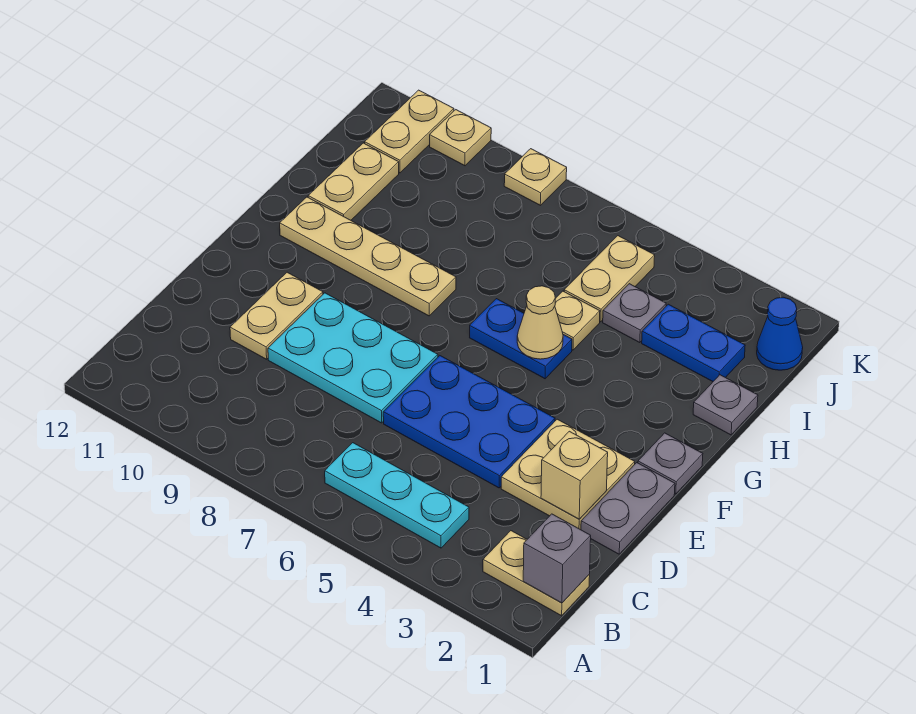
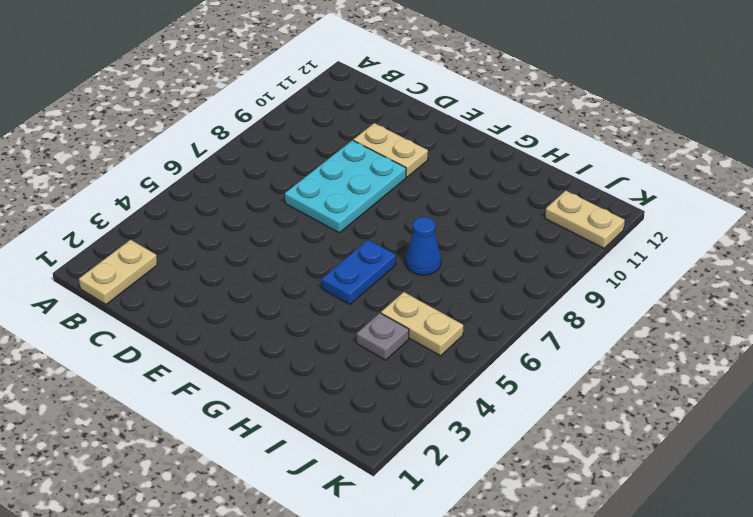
blue cone H7 level 1 -> blue cone J1 level 1
none -> cyan plate B4:B6 level 1
none -> grey plate D1:E1 level 1
none -> tan plate D2:E3 level 1

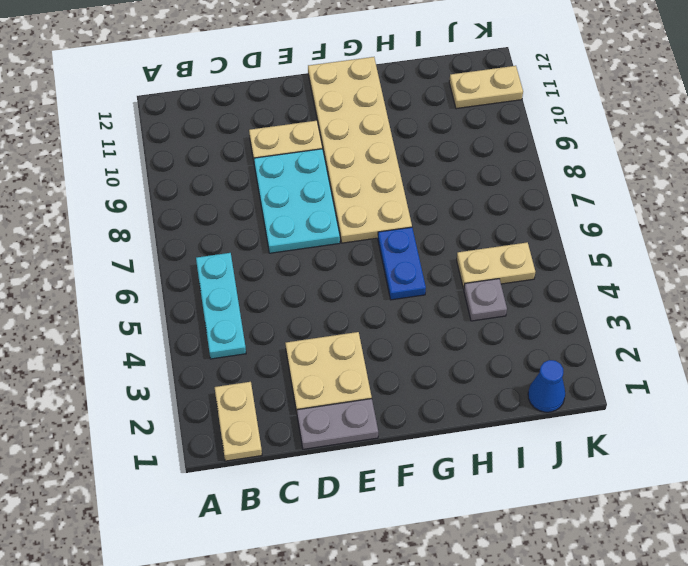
tan plate F7:G12 level 1 -> tan plate G8:G11 level 1
none -> blue plate D4:E6 level 1
none -> grey plate F1 level 1
none -> grey plate H1 level 1

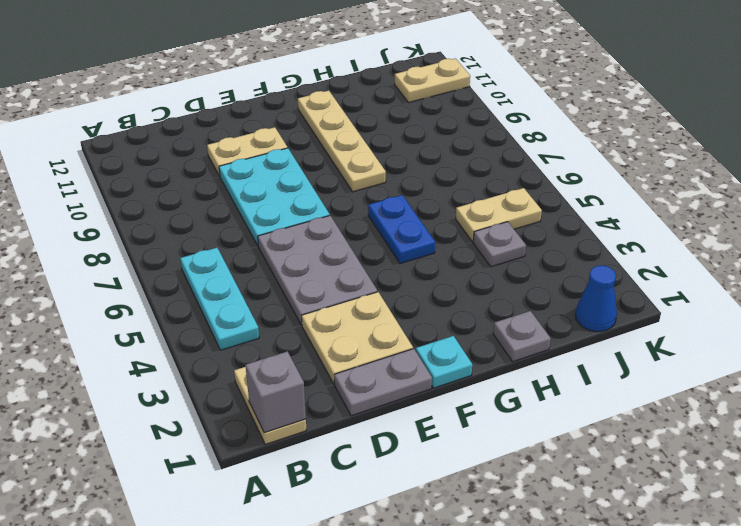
grey plate D4:E6 level 1 -> blue plate D4:E6 level 1
cyan plate F1 level 1 -> grey plate F1 level 1
none -> tan plate H5 level 1
none -> tan plate H11:I11 level 1
none -> blue plate I2:I3 level 1

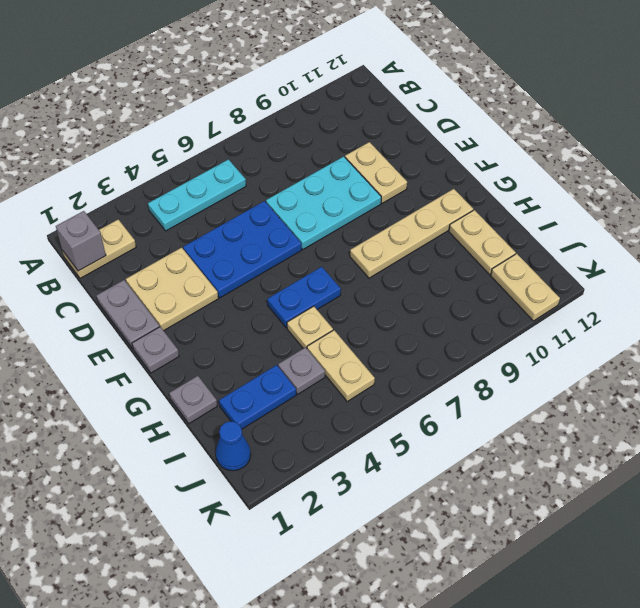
none -> tan plate K8 level 1
none -> tan plate K10 level 1
none -> tan brick D2 level 2

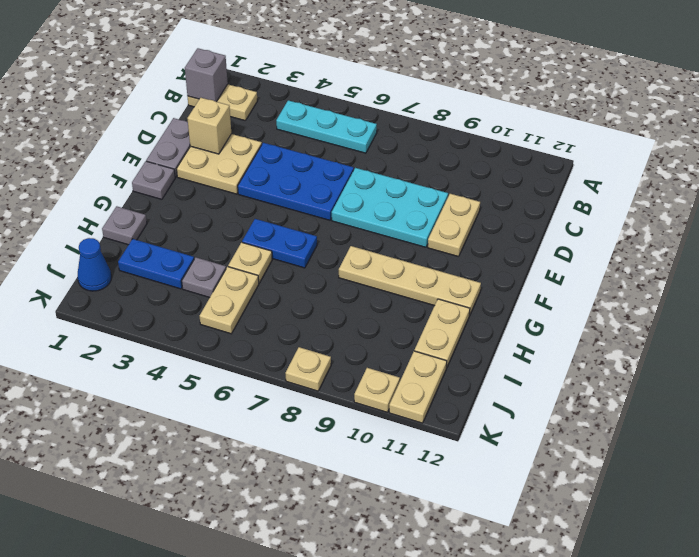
none -> tan cone G5 level 2

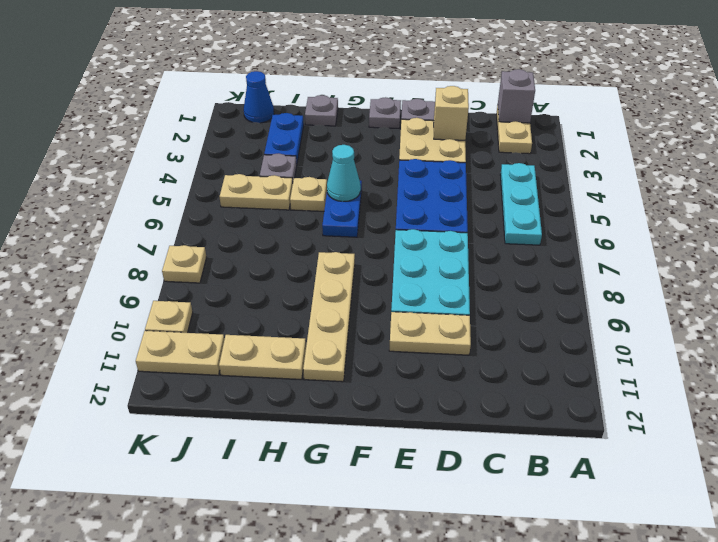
cyan cone G5 level 2 -> tan cone G5 level 2

